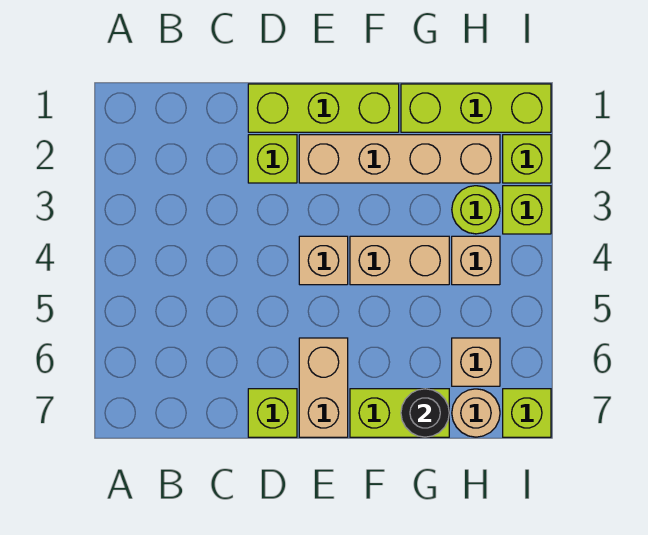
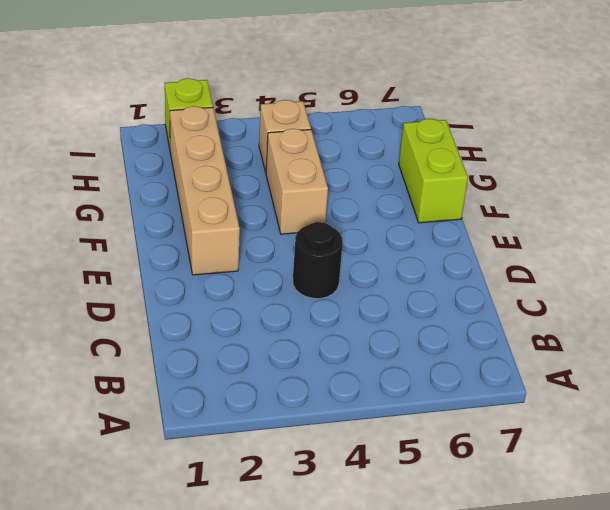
black round brick D4 level 1 -> black round brick G7 level 2
none -> lime brick D1:F1 level 1
none -> lime brick D2 level 1
none -> lime brick D7 level 1

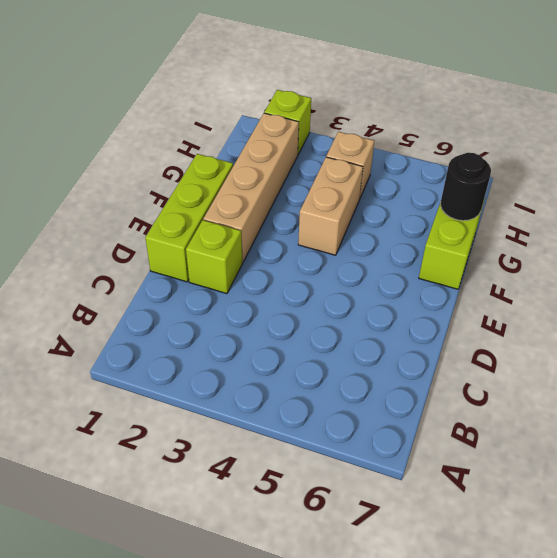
none -> lime brick D7 level 1
none -> tan brick E4 level 1
none -> tan brick E6:E7 level 1

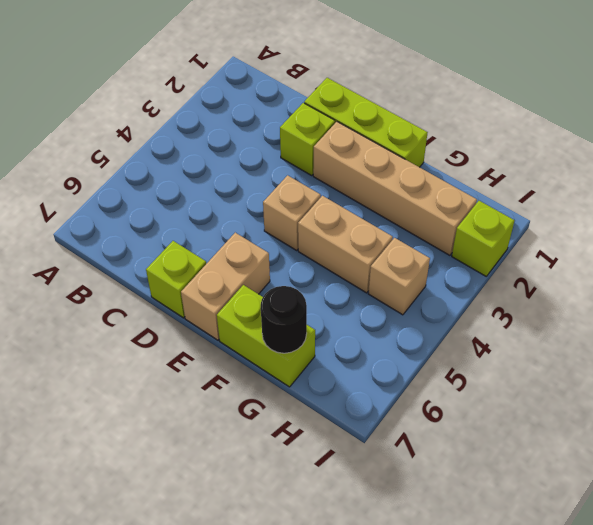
none -> lime brick G1:I1 level 1
none -> lime round brick H3 level 1
none -> tan brick H6 level 1

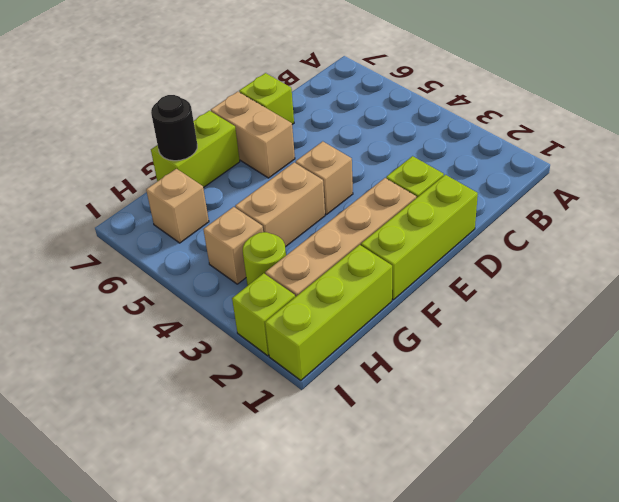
none -> tan round brick H7 level 1
none -> lime brick I3 level 1
none -> lime brick I7 level 1

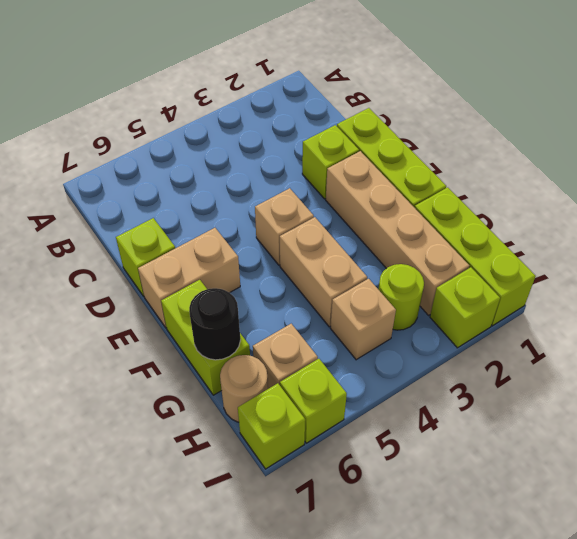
lime brick I6 level 1 -> lime brick I3 level 1

